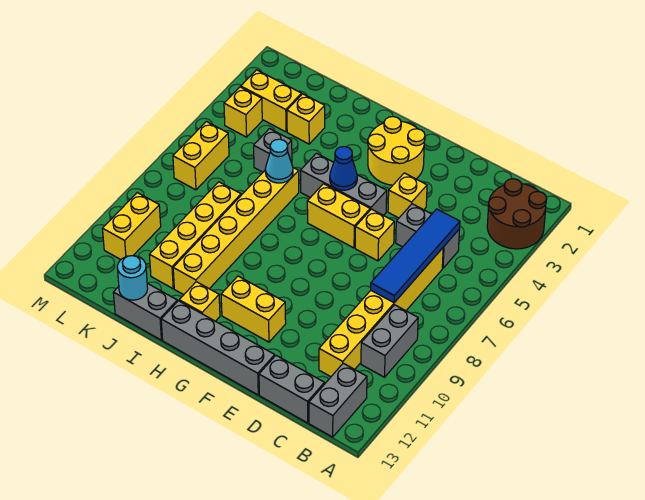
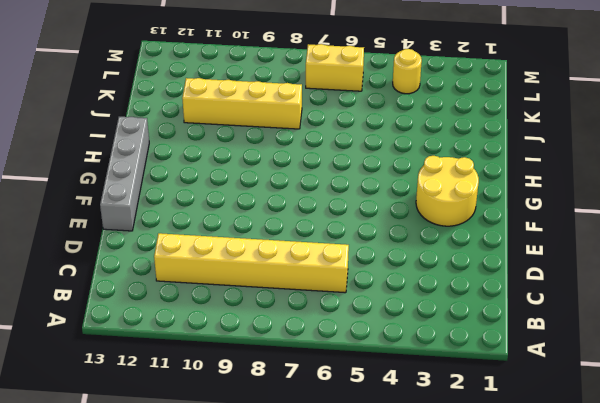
yellow round brick L4 level 1 -> yellow brick L4 level 1
none -> brown round brick A2:B3 level 1
none -> grey brick B9:B10 level 1
none -> grey brick B12:B13 level 1

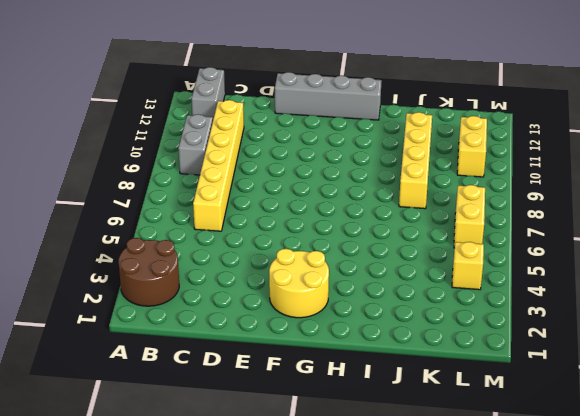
none -> grey brick C5:D5 level 1
none -> grey brick C13:D13 level 1
none -> yellow brick E4 level 1

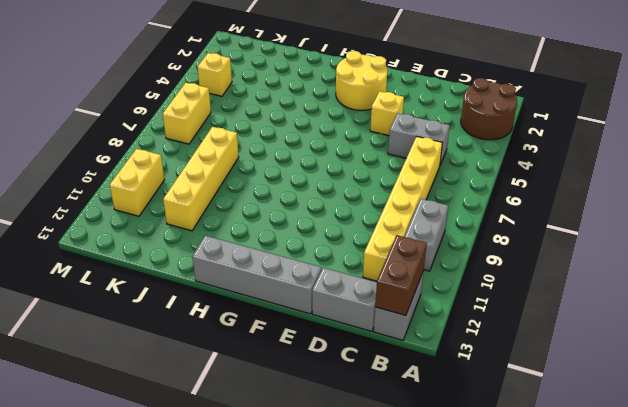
brown brick B12:B13 level 2 -> none
none -> yellow brick E6 level 1
none -> grey brick F5:H5 level 1
none -> yellow brick F6:G6 level 1

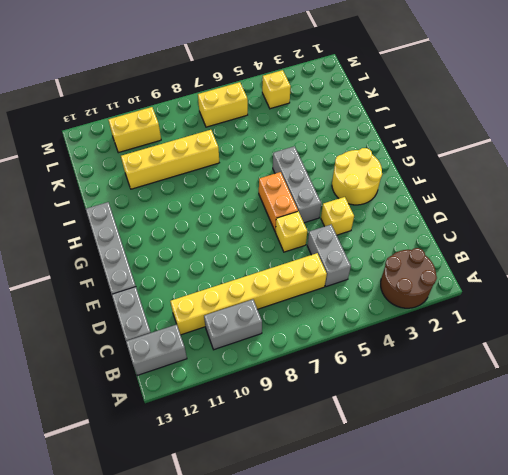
orange brick F6:G6 level 1 -> yellow brick F6:G6 level 1
none -> yellow brick F11:G11 level 1
none -> yellow brick H12 level 1
none -> yellow brick I6:I11 level 1

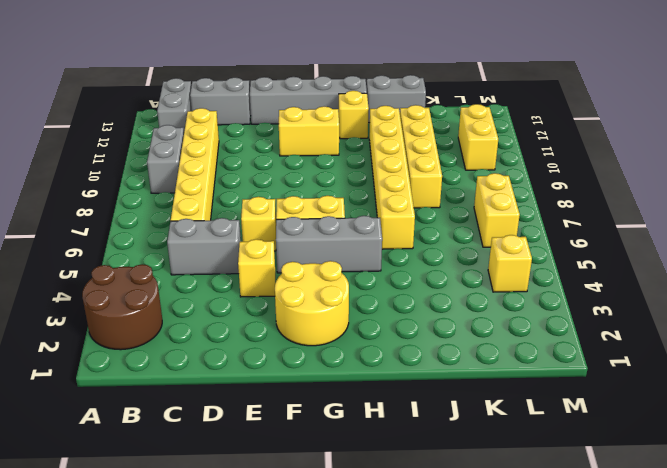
none -> yellow brick J3 level 1
none -> grey brick J5 level 1
none -> yellow brick K3:L3 level 1

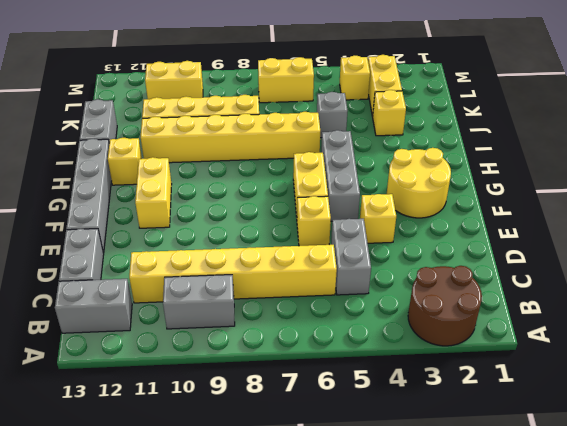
none -> blue tile C5:C8 level 2
none -> blue cone G5 level 2
none -> cyan cone I6 level 2

